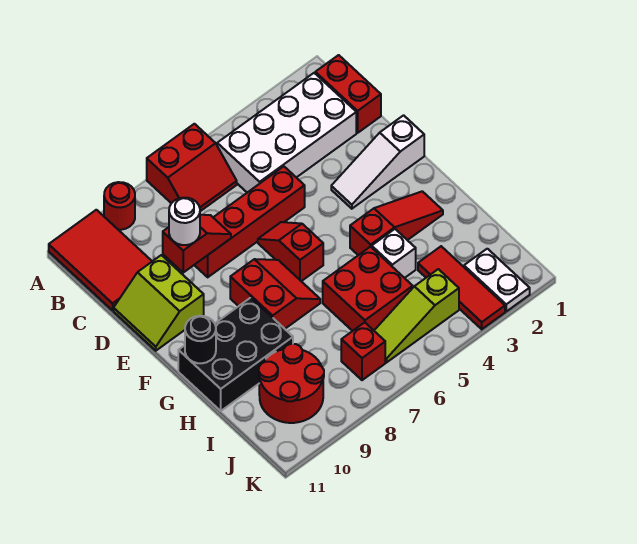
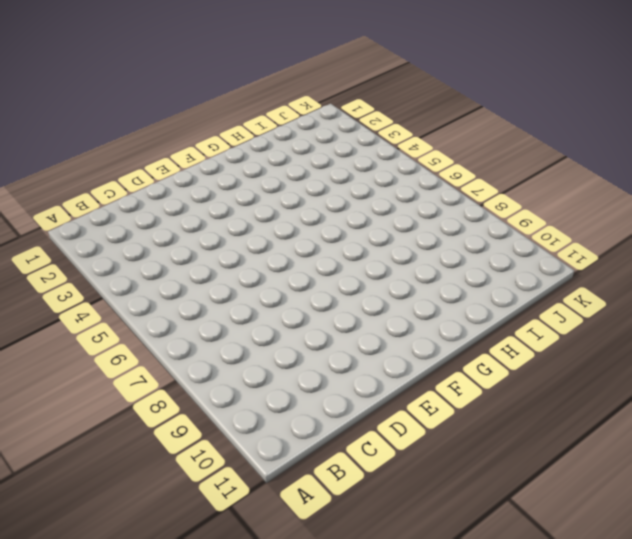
none -> red slope A6:B7 level 1 top A
none -> red round brick A9 level 1
none -> red tile A10:C11 level 1

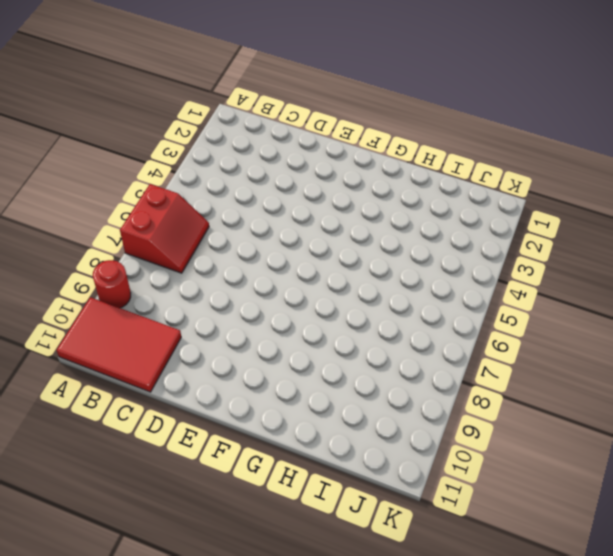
none -> red brick B1:C1 level 1
none -> white brick B2:C5 level 1
none -> red brick D5:D8 level 1

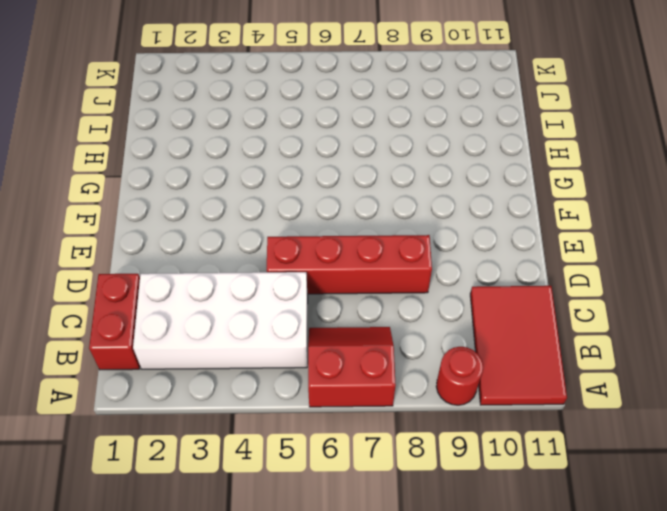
none -> lime slope D10:E11 level 1 top 10
none -> white slope E1:E3 level 1 top 1
none -> red slope E6:F6 level 1 top F

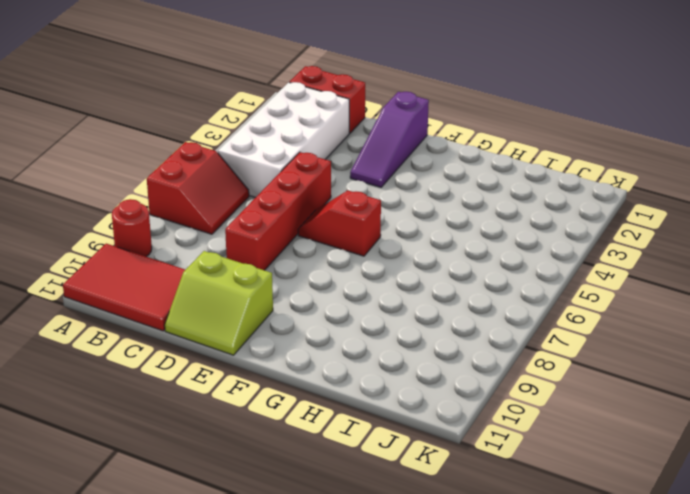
purple slope E1:E3 level 1 top 1 -> white slope E1:E3 level 1 top 1
none -> red slope F7:G8 level 1 top 8
none -> red slope G2:G4 level 1 top 4
none -> black brick G9:H11 level 1

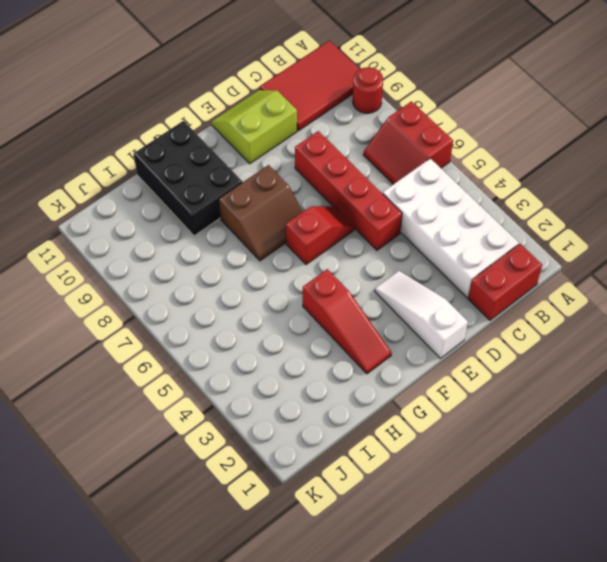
brown slope F7:G8 level 1 top 8 -> red slope F7:G8 level 1 top 8
none -> white brick H4 level 1
none -> red brick H5:I6 level 1
none -> red tile I3:K3 level 1

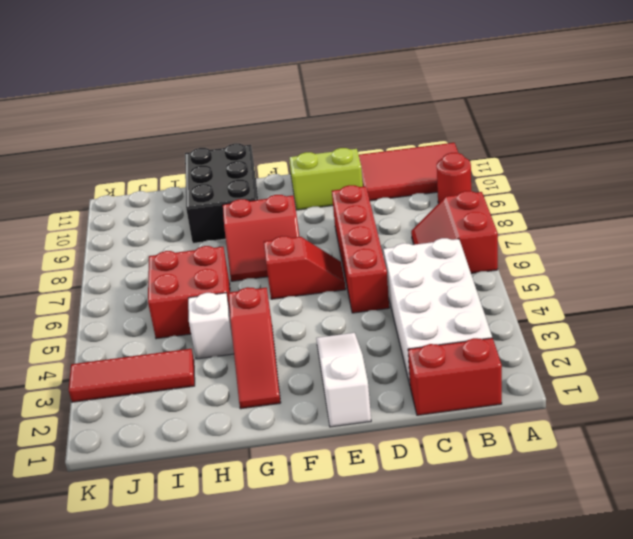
none -> red round brick I9:J10 level 1
none -> white plate J2:K2 level 1
none -> lime slope J4:J6 level 1 top 4

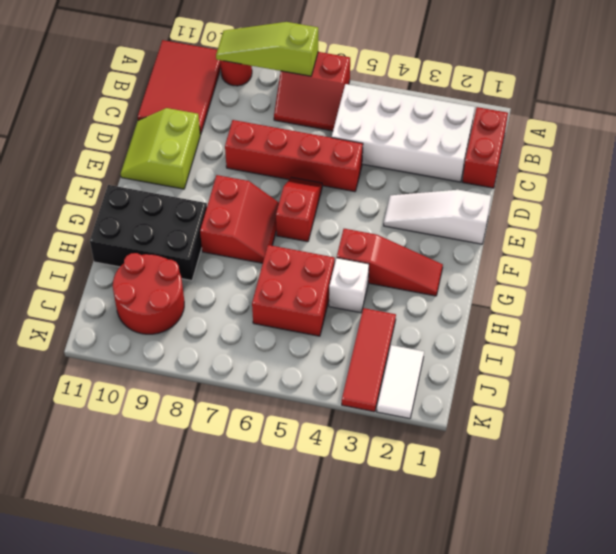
lime slope A7:A9 level 2 top 7 -> lime slope J4:J6 level 1 top 4
white tile J2:K2 level 1 -> white plate J2:K2 level 1
none -> red brick J7 level 1
none -> red slope D8:D9 level 2 top 9
none -> black round brick G11 level 2

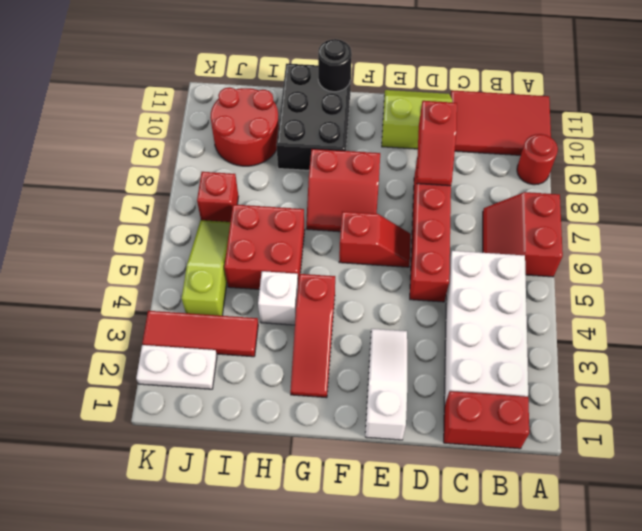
none -> white round brick D9 level 3

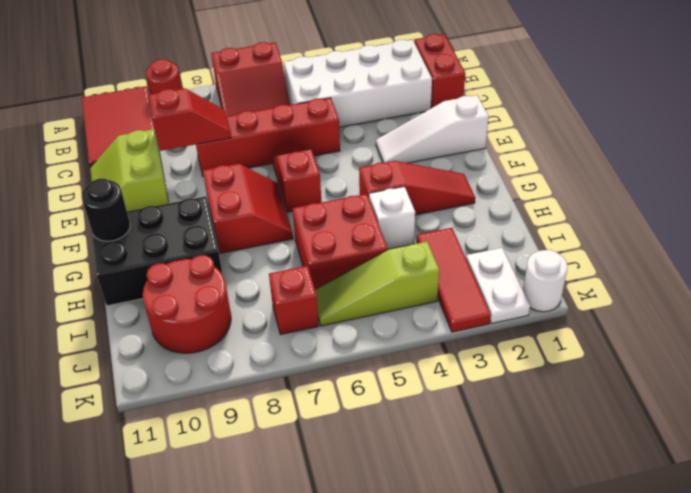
white round brick K1 level 1 -> white round brick D9 level 3

